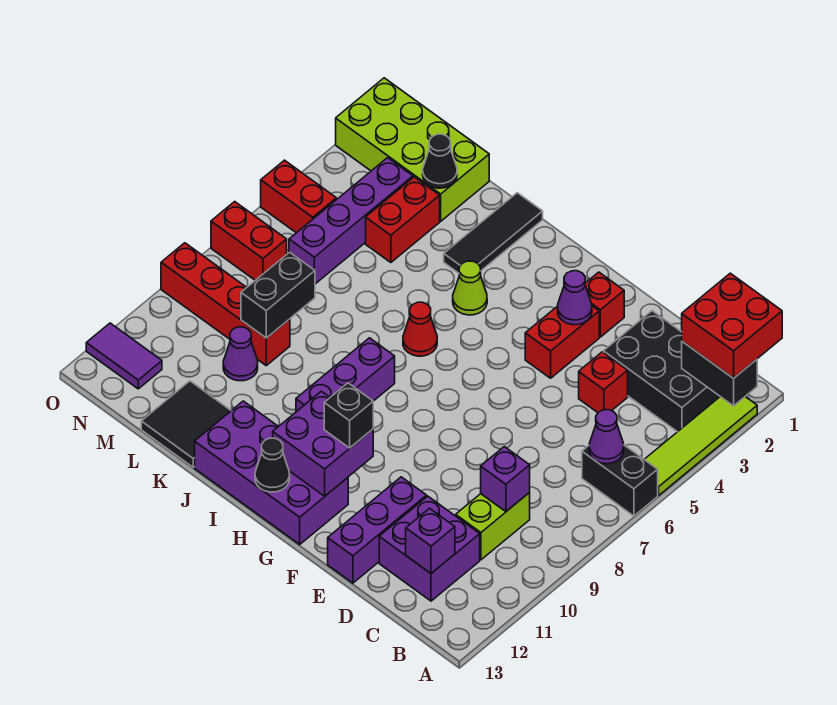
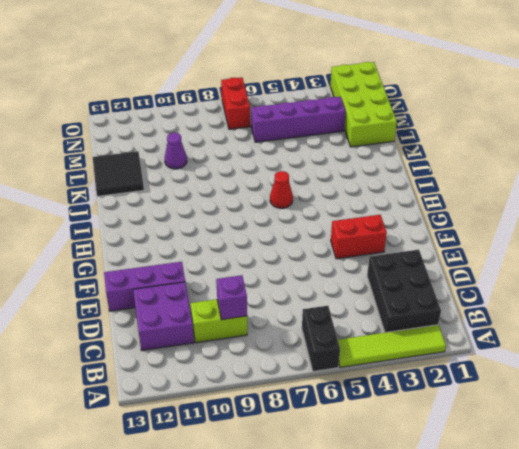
none -> red brick D4 level 1
none -> red brick F2 level 1
none -> purple brick G12:J13 level 1
none -> lime cone I4 level 1

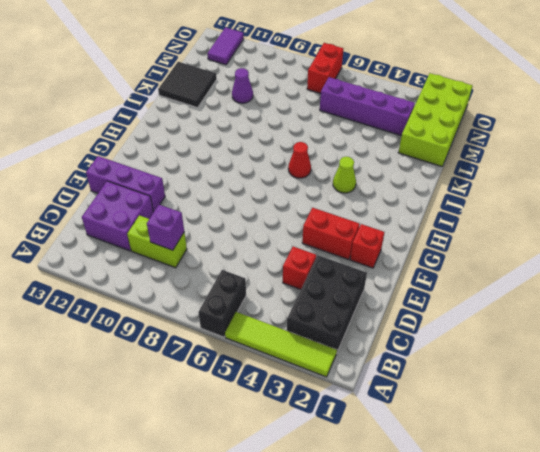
none -> purple brick G12:J13 level 1
none -> purple brick I8:I10 level 1
none -> black tile J1:J3 level 1
none -> red brick L3:L4 level 1

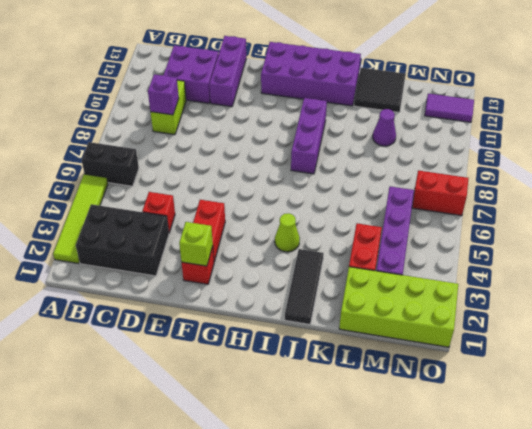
lime brick F2 level 2 -> none
none -> red cone I6 level 1
none -> red brick L9:O9 level 1
none -> red brick N5:O5 level 1
none -> black brick A2:B2 level 2

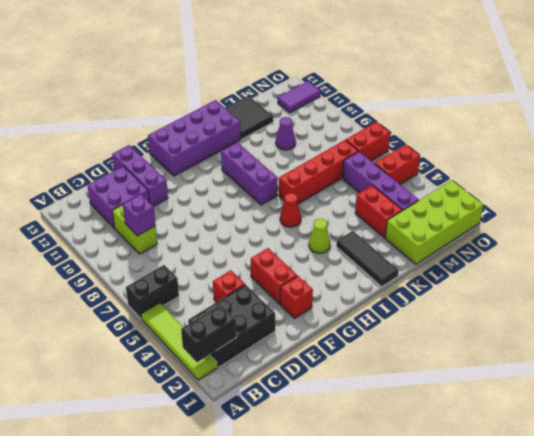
red brick J7:M7 level 1 -> red brick L9:O9 level 1
none -> purple cone B6 level 2
none -> purple brick C12 level 2
none -> purple cone F3 level 2
none -> purple brick G11:H12 level 2

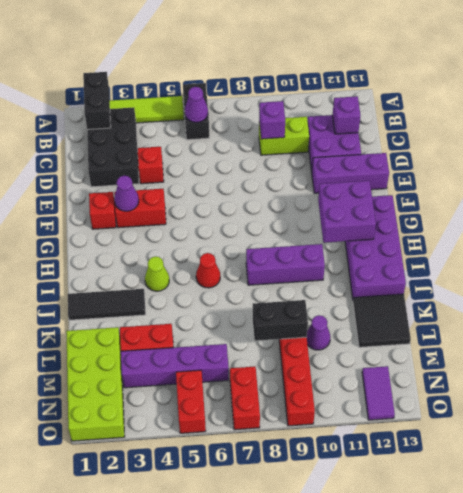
none -> black cone H13 level 2
none -> black cone L2 level 2
none -> red brick A1:B2 level 3
none -> black brick G11 level 3

